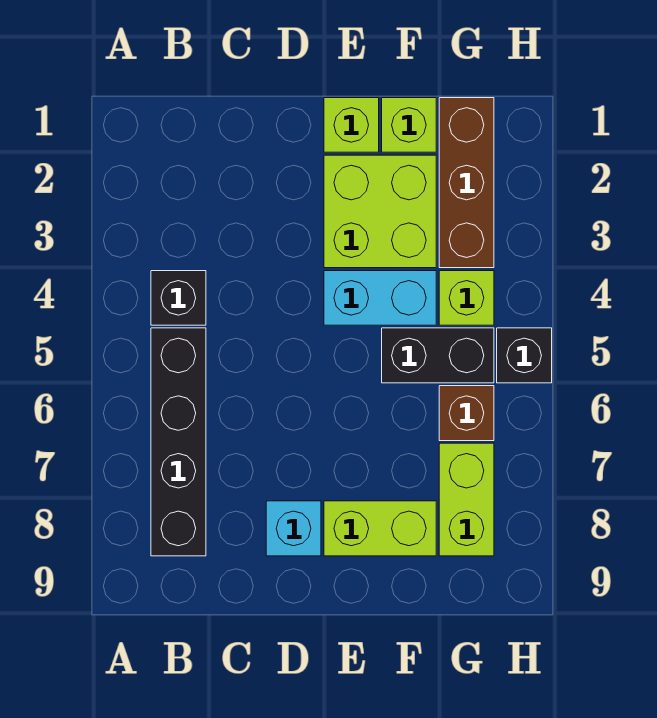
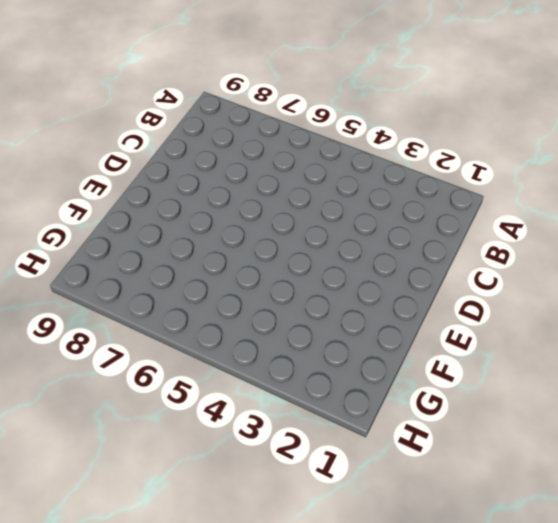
none -> black brick B4 level 1
none -> black brick B5:B8 level 1
none -> cyan brick D8 level 1

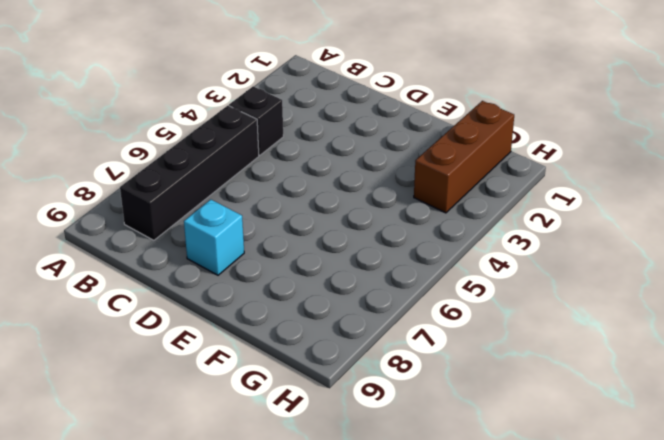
none -> lime brick E1 level 1
none -> lime brick E2:F3 level 1
none -> cyan brick E4:F4 level 1

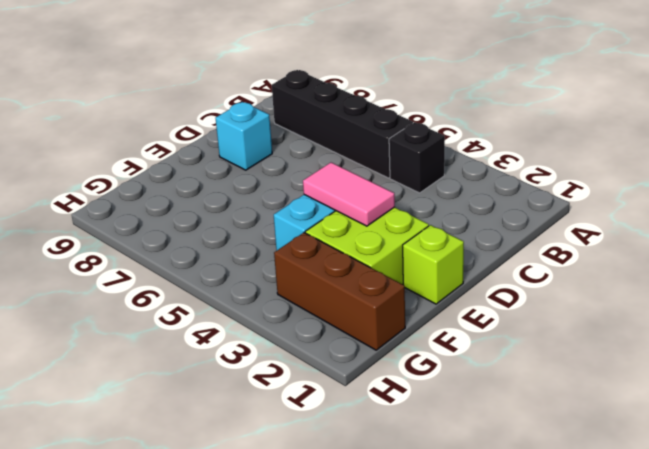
pink tile E3:E4 level 2 -> none
none -> lime brick E8:F8 level 1
none -> lime brick F1 level 1
none -> black brick F5:G5 level 1

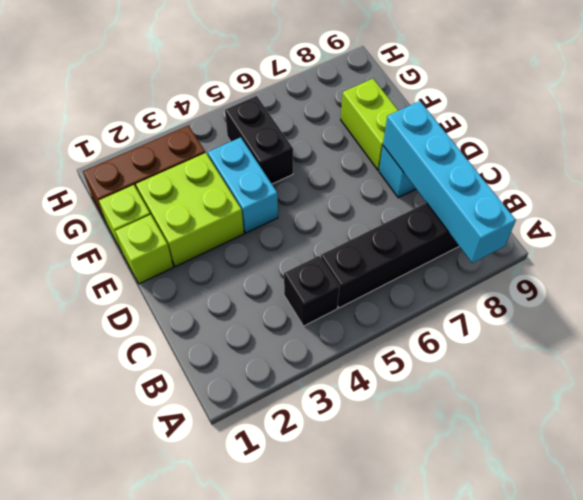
cyan brick A8:D8 level 2 -> none
none -> lime brick G4 level 1
none -> brown brick G6 level 1
none -> lime brick G7:G8 level 1

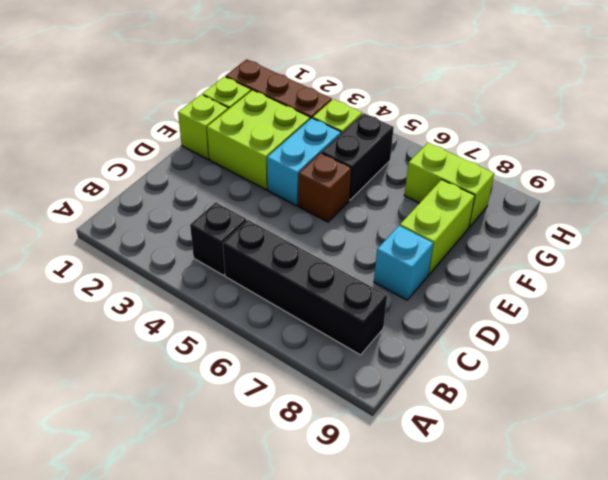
brown brick E5 level 1 -> brown brick G6 level 1
none -> black brick H5 level 1

